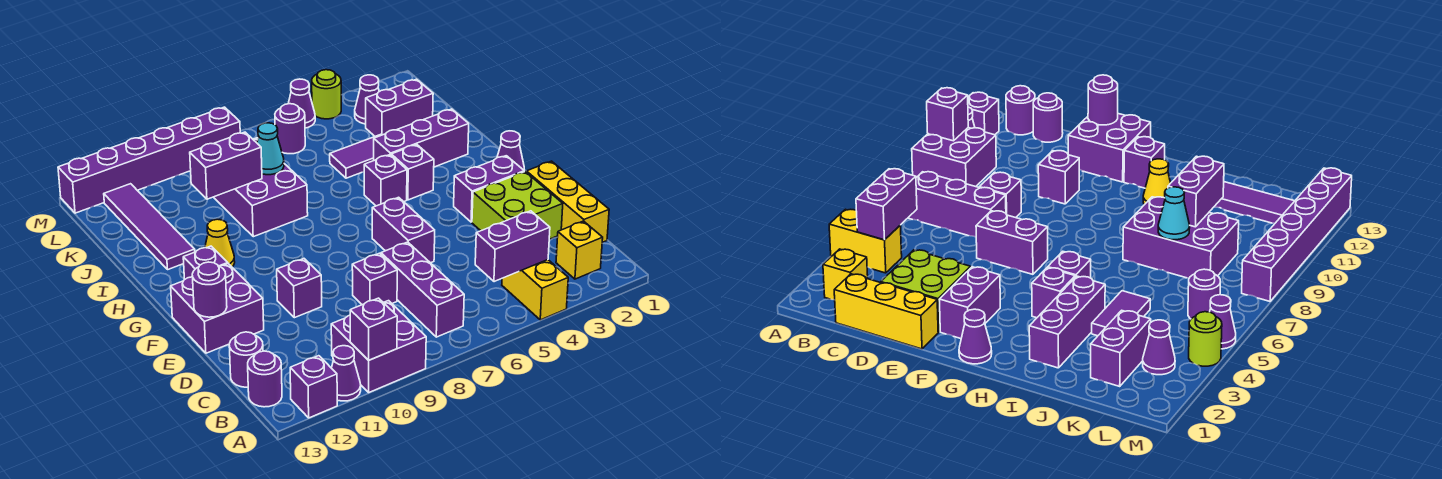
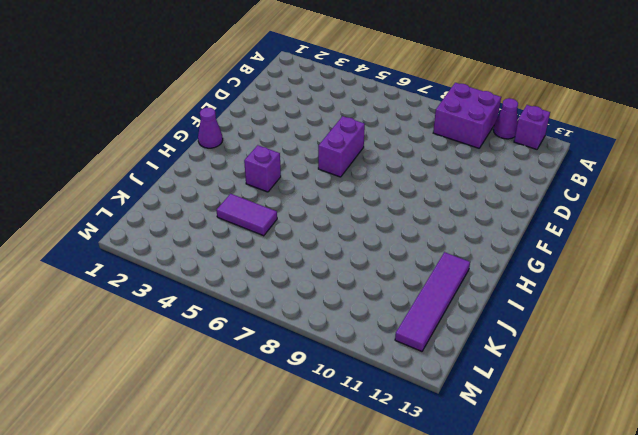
none -> yellow brick A4:B4 level 1
none -> yellow brick B2 level 1
none -> purple brick B7:D7 level 1
none -> purple round brick B13 level 1

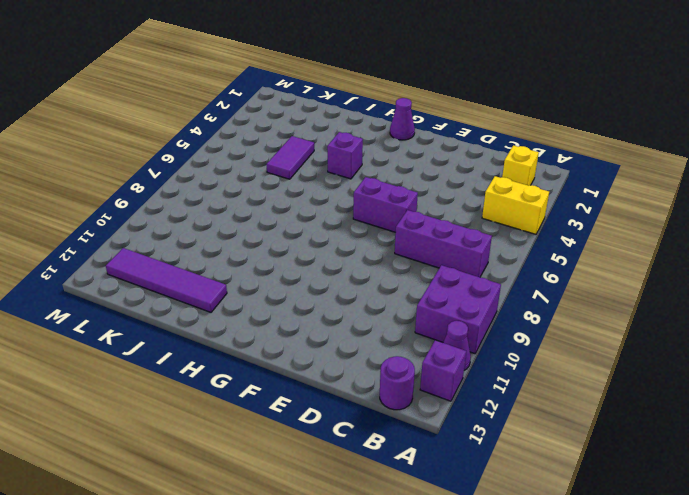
none -> yellow brick C1:E1 level 1
none -> purple round brick C13 level 1
none -> lime brick D2:E3 level 1
none -> purple brick D8 level 1

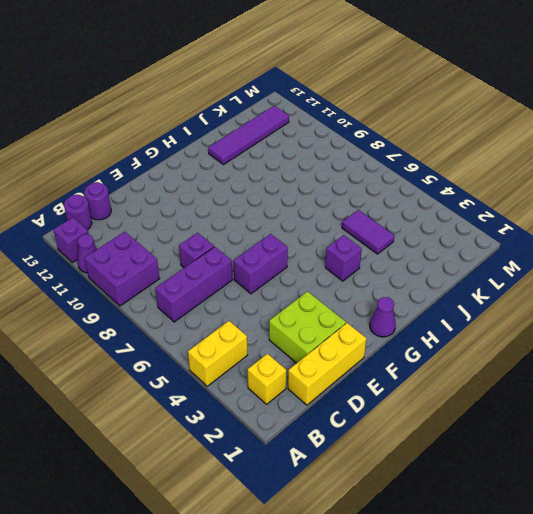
none -> purple brick E10 level 1
none -> purple brick E12:F13 level 1
none -> purple brick F2:F3 level 1
none -> purple brick G12 level 1

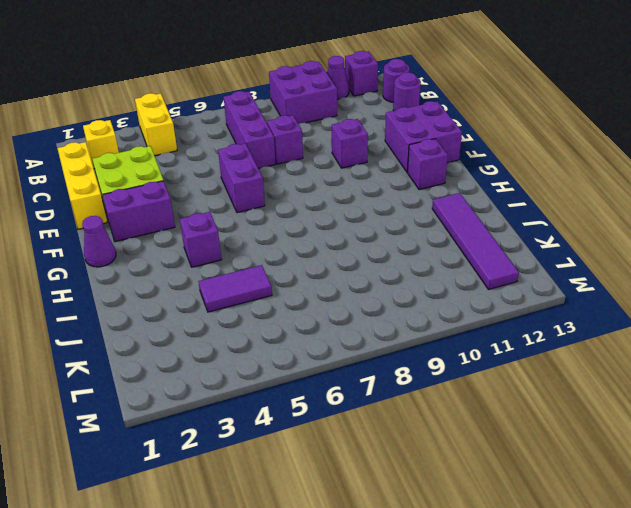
none -> purple brick H5 level 1
none -> yellow cone H11 level 1
none -> purple brick I2:I4 level 1
none -> purple brick I8:K9 level 1

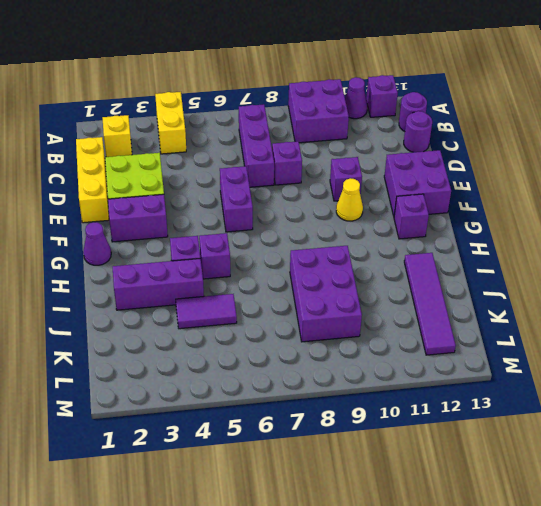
yellow cone F10 level 1 -> yellow cone H11 level 1
none -> purple brick K2:K3 level 1
none -> purple cone L3 level 1
none -> purple round brick L6 level 1
none -> lime round brick M4 level 1

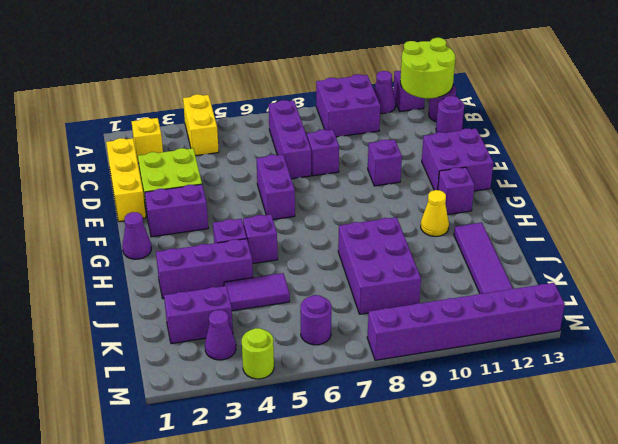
lime round brick A12:B13 level 2 -> none
none -> purple cone M5 level 1
none -> purple brick A10 level 2
none -> purple brick B4:B5 level 2
none -> purple round brick E13 level 2

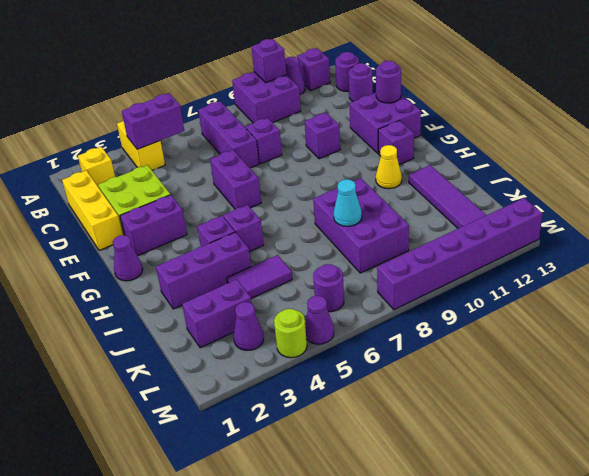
none -> purple brick J9:J10 level 2

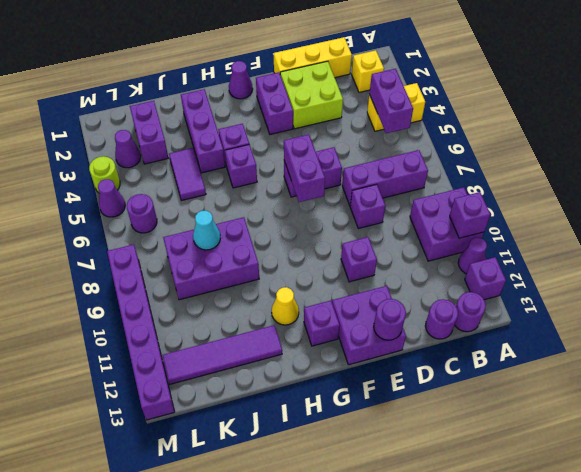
purple brick F6:F7 level 2 -> purple brick J9:J10 level 2

